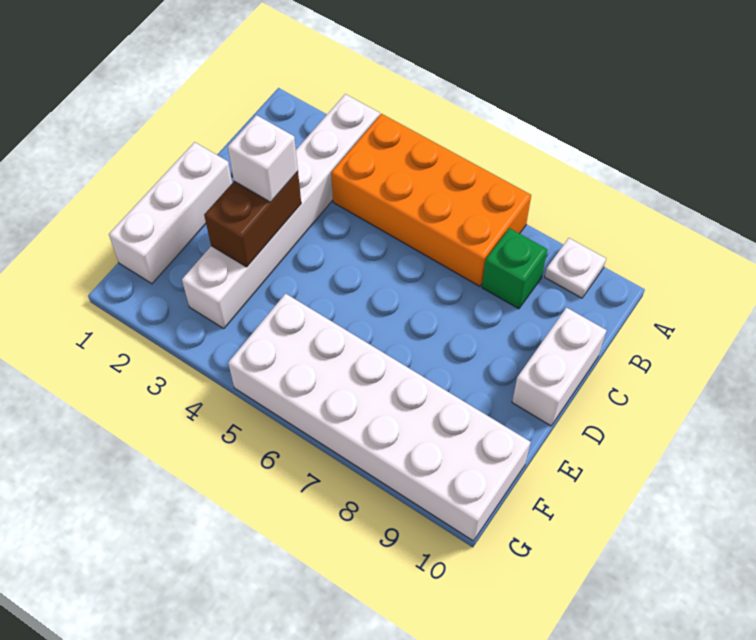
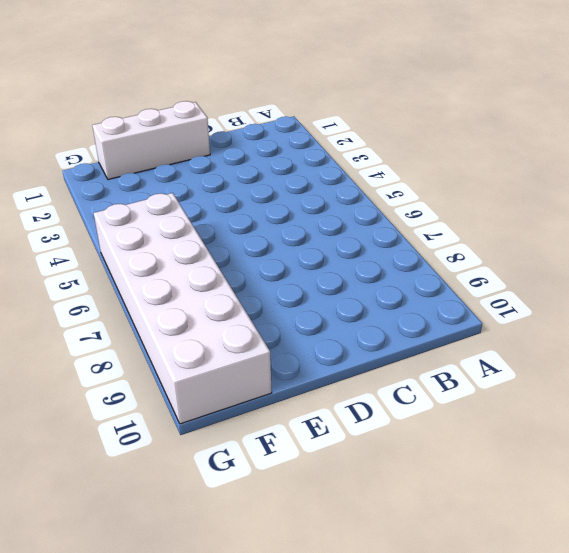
none -> white brick A3:F3 level 1
none -> orange brick A4:B7 level 1

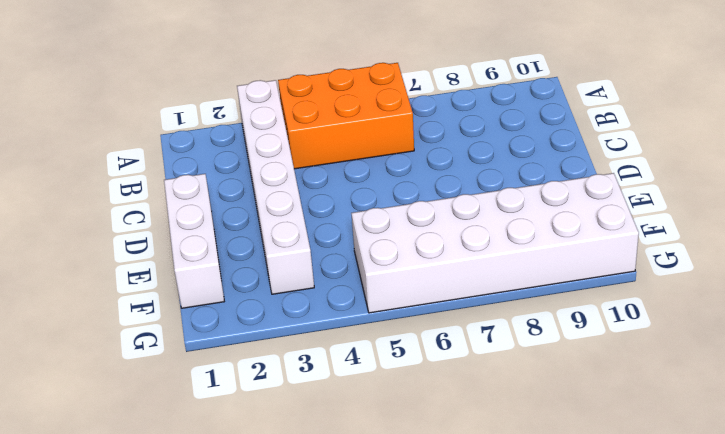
orange brick A4:B6 level 1 -> orange brick A4:B7 level 1
none -> white plate A9 level 1
none -> green brick B8 level 1

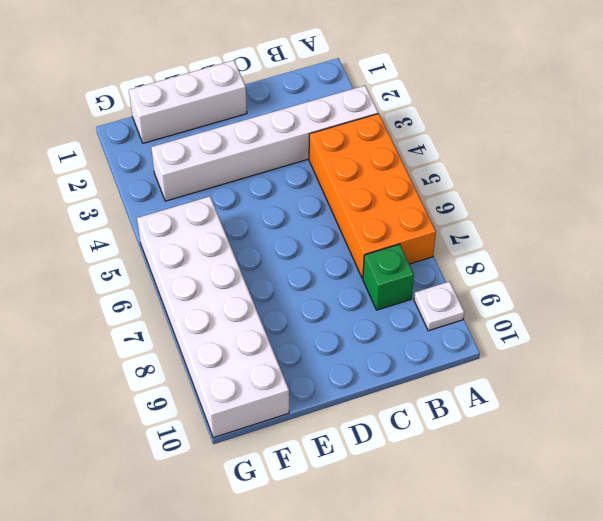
none -> white brick C10:D10 level 1
none -> brown brick D3:E3 level 2

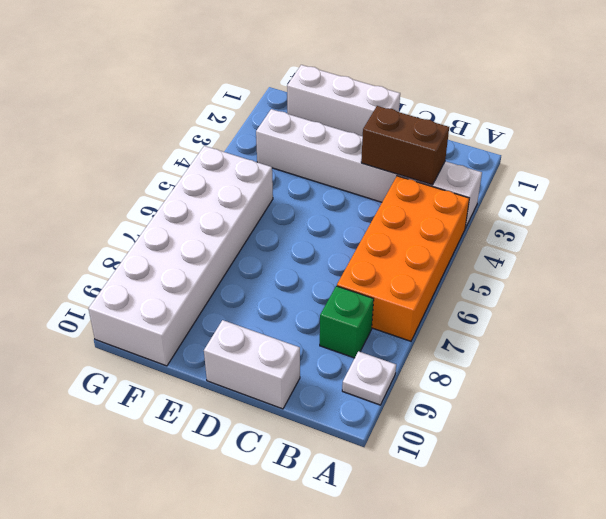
brown brick B3:C3 level 2 -> brown brick D3:E3 level 2
none -> white brick D3 level 3

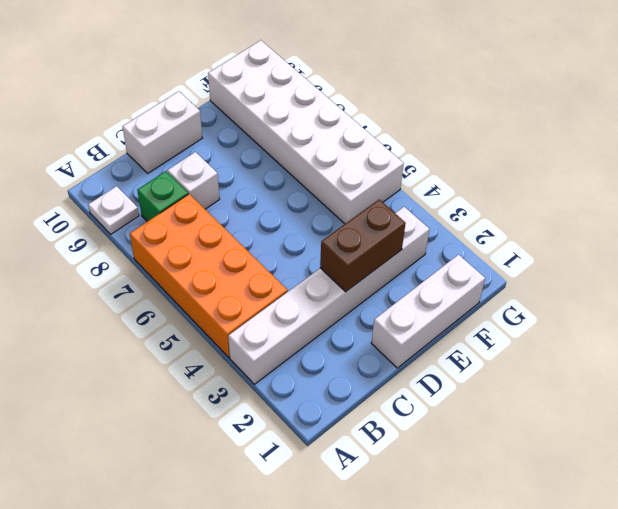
white brick C8 level 1 -> white brick D3 level 3

